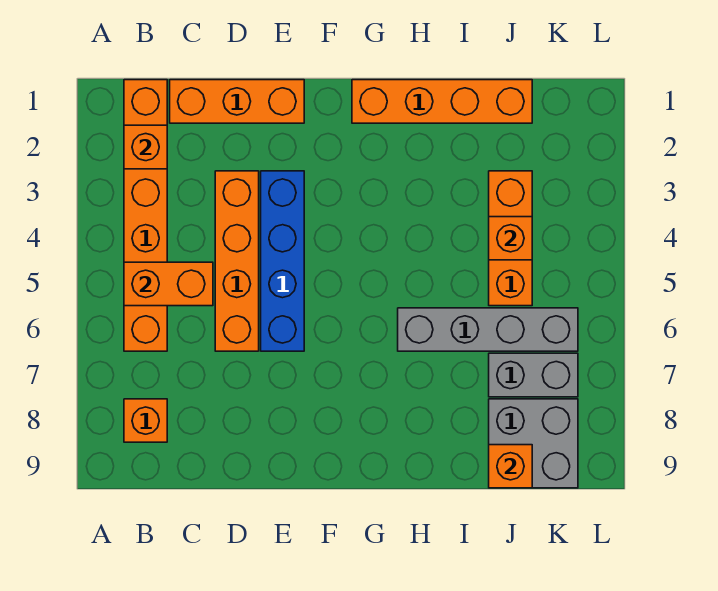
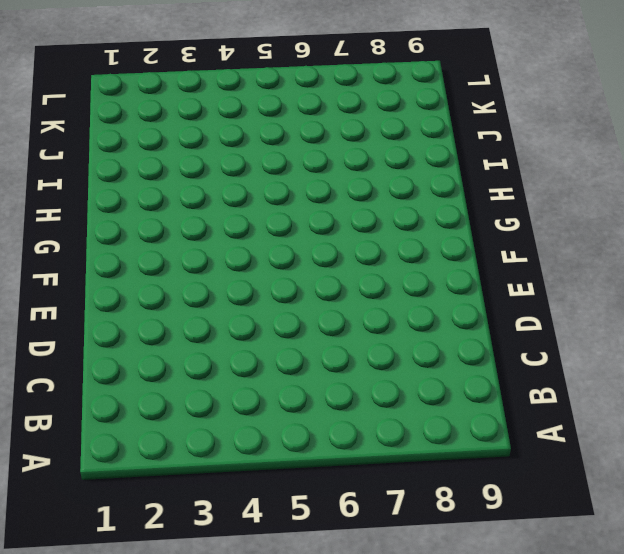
none -> orange brick B1:B6 level 1
none -> orange brick B8 level 1
none -> orange brick C1:E1 level 1

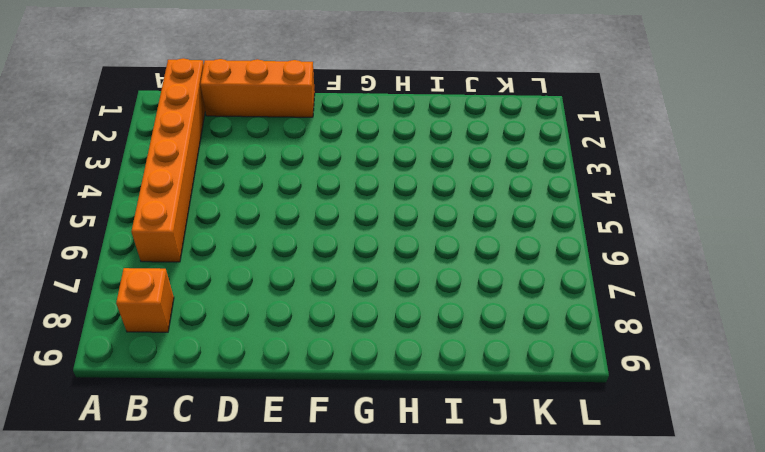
none -> orange brick D3:D6 level 1
none -> blue brick E3:E6 level 1
none -> orange brick G1:J1 level 1

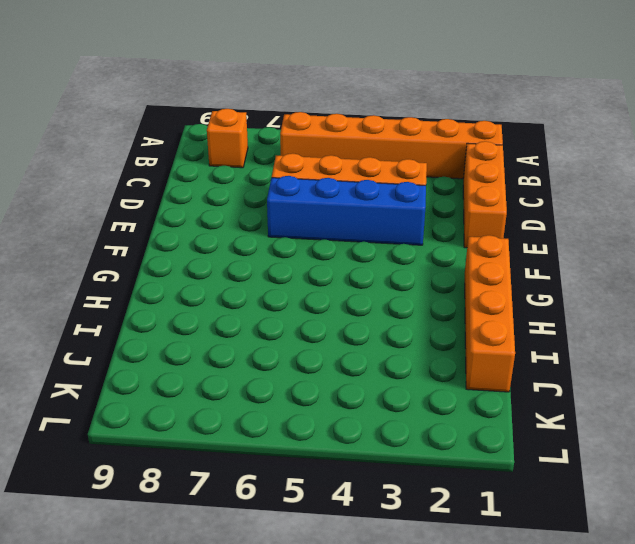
none -> grey brick H6:K6 level 1
none -> orange brick J3:J5 level 1
none -> grey brick J7:K7 level 1

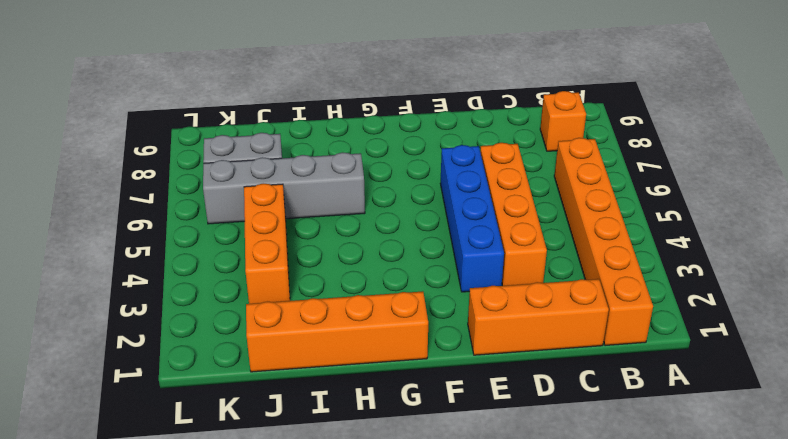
none -> grey brick J8:K9 level 1
none -> orange brick B2 level 2
none -> orange brick B5:C5 level 2

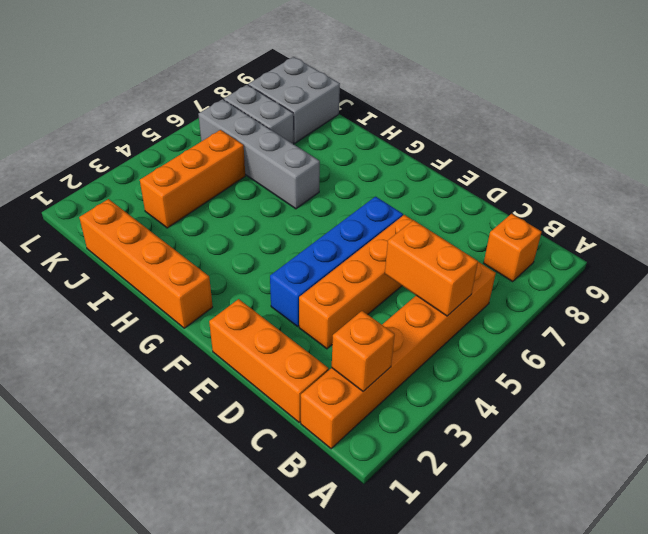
none -> orange brick J4 level 2
none -> orange brick J9 level 2

